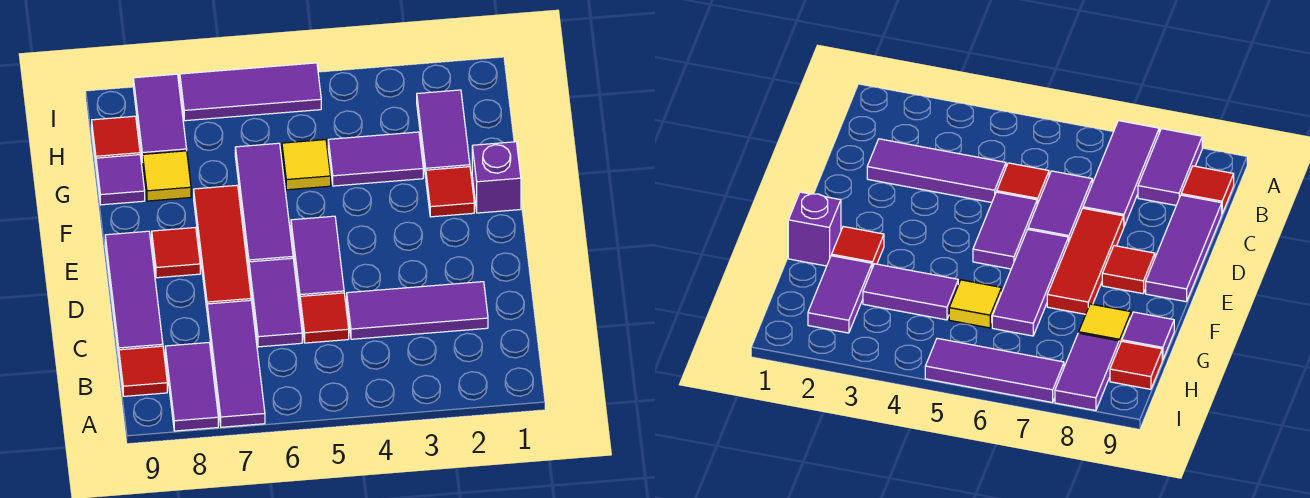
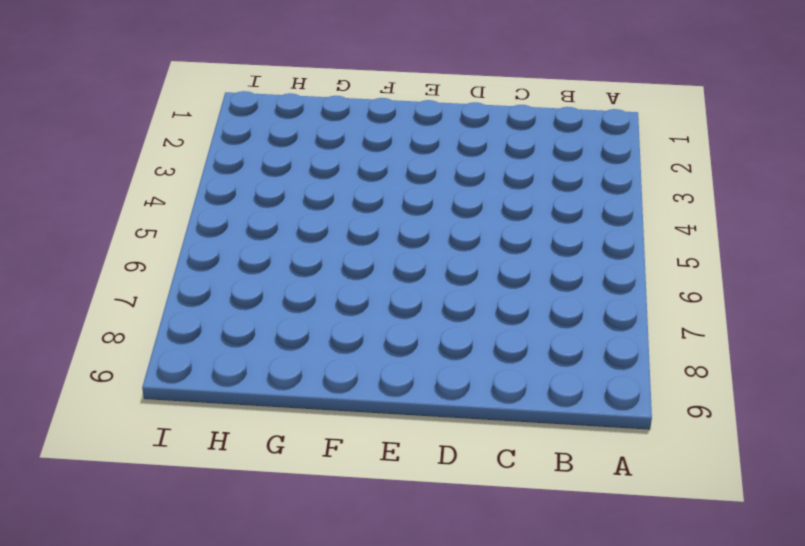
none -> purple tile A7:C7 level 1
none -> purple tile A8:B8 level 1
none -> red tile B9 level 1

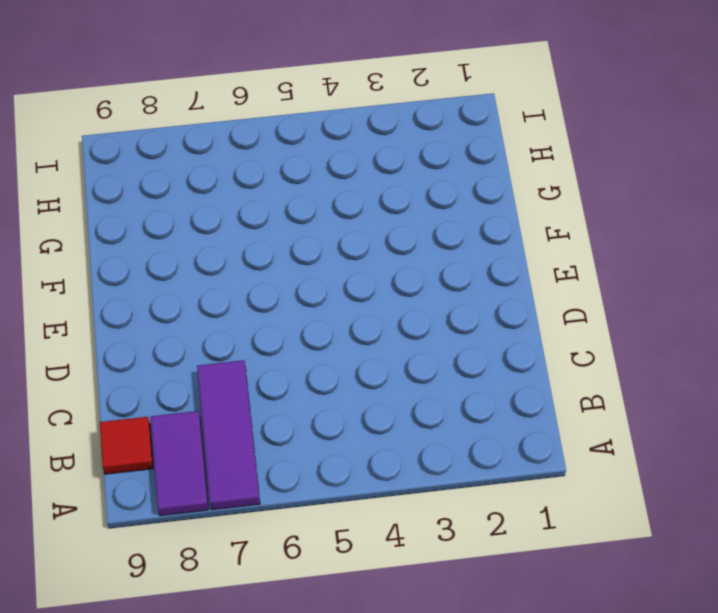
none -> purple tile C2:C4 level 1
none -> red tile C5 level 1
none -> purple tile C6:D6 level 1

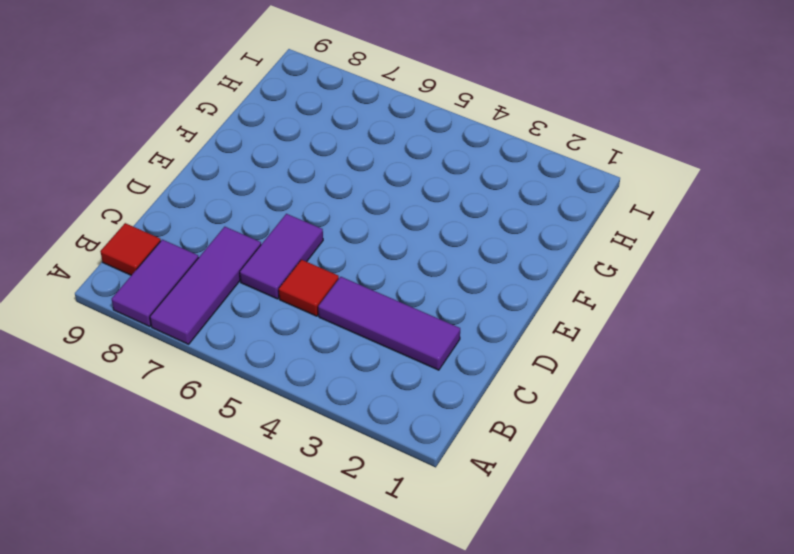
none -> purple tile C9:E9 level 1
none -> purple tile D5:E5 level 1
none -> red tile D7:F7 level 1

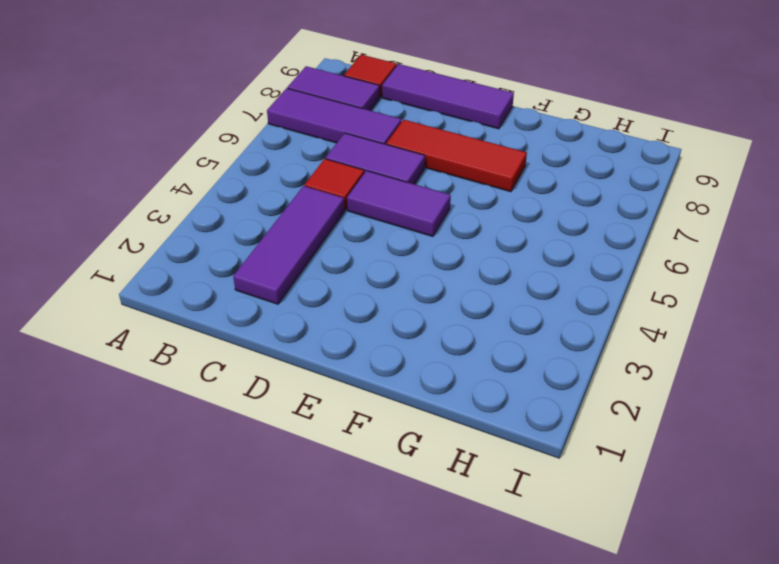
none -> purple tile E6:G6 level 1
none -> red tile E8 level 1
none -> purple brick F1 level 1

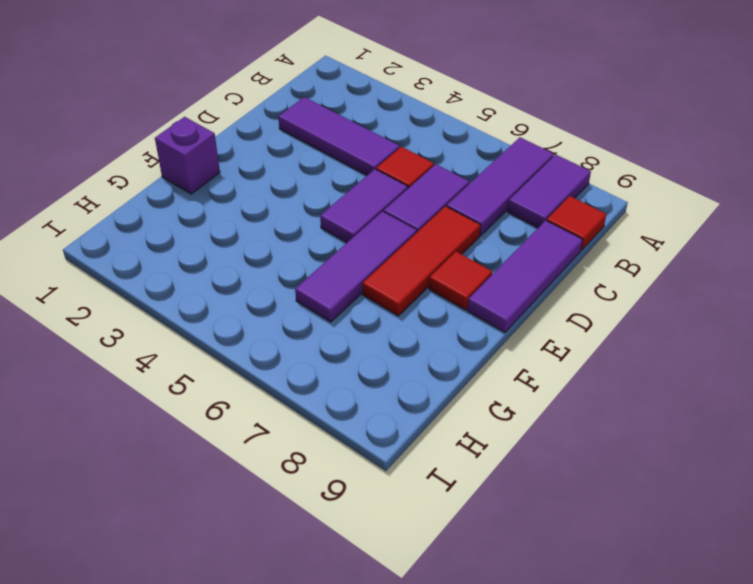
none -> red tile F2 level 1
none -> purple tile G2:H2 level 1
none -> purple tile G3:G4 level 1

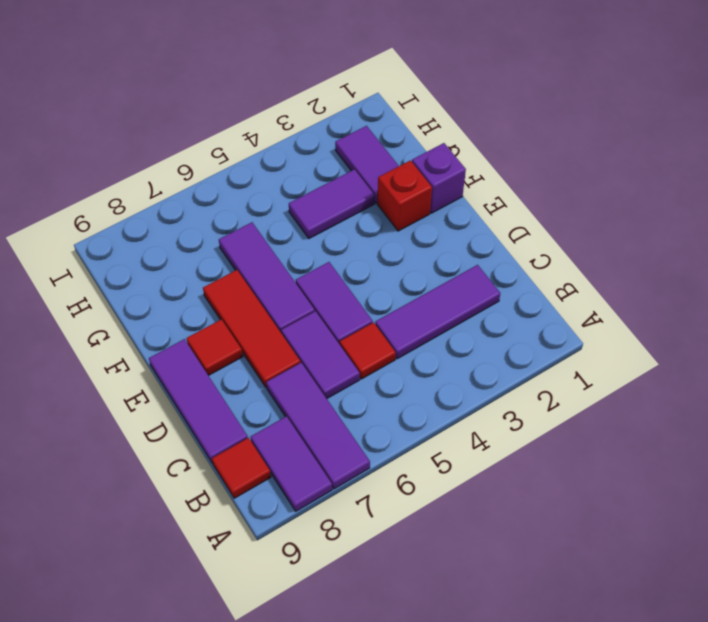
red brick F2 level 1 -> red tile F2 level 1
none -> yellow tile G5 level 1
none -> yellow tile G8 level 1
none -> purple tile G9 level 1

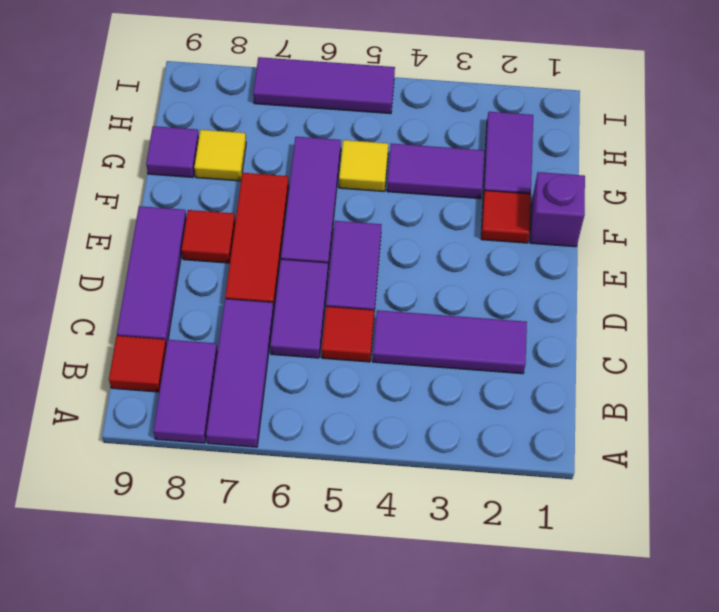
none -> purple tile H8:I8 level 1
none -> red tile H9 level 1

